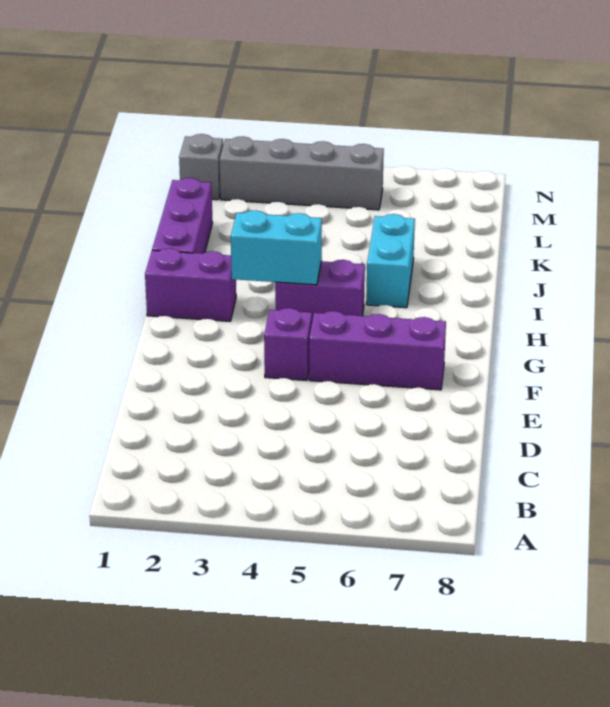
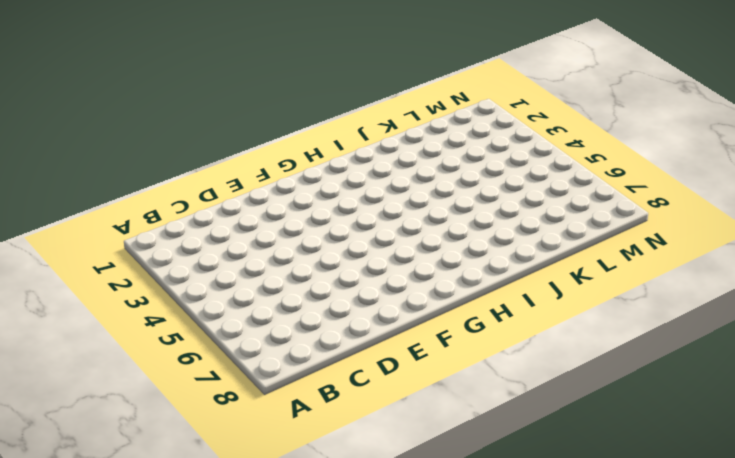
none -> purple brick F4 level 1
none -> purple brick F5:F7 level 1

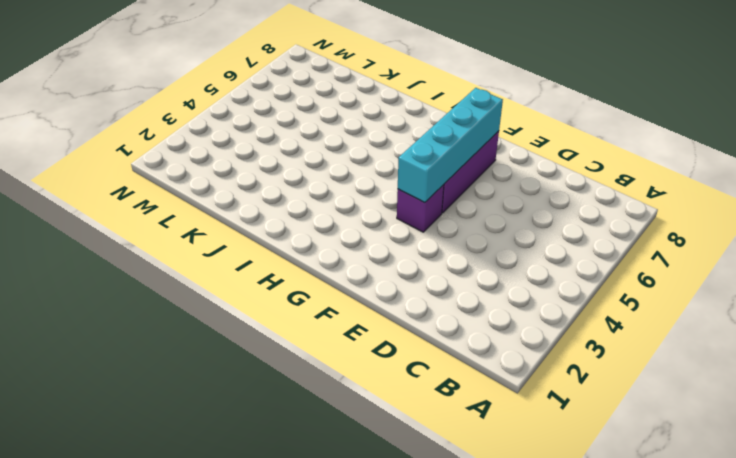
cyan brick F4:F7 level 2 -> none
none -> purple brick H1:H2 level 1
none -> purple brick H4:H5 level 1

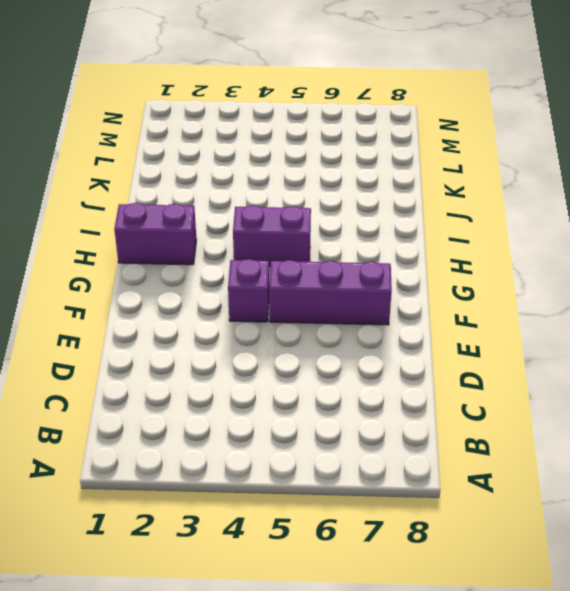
none -> purple brick I1:K1 level 1
none -> cyan brick I6:J6 level 1

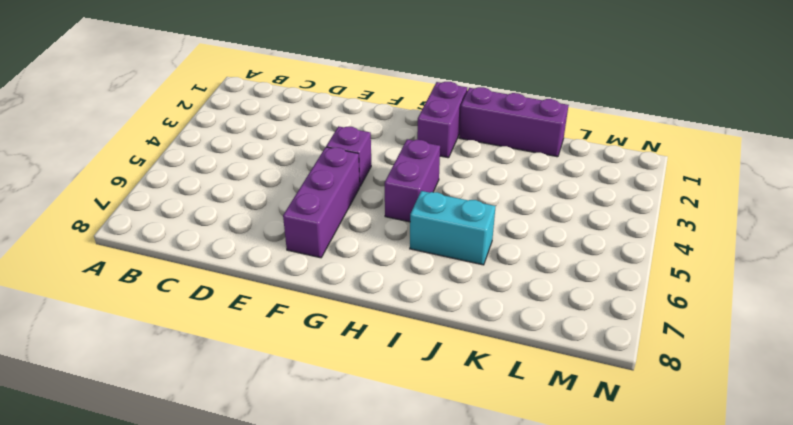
none -> grey brick M1 level 1
none -> grey brick M2:M5 level 1

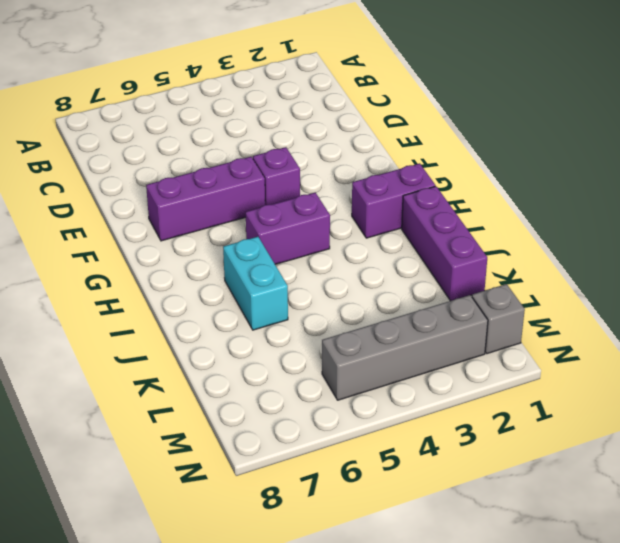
none -> cyan brick H3:H4 level 2

